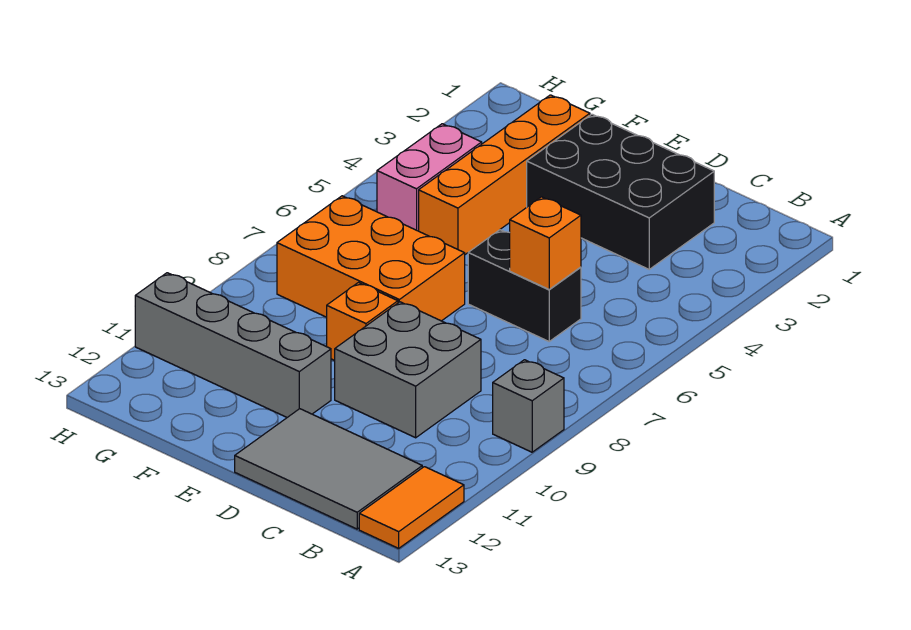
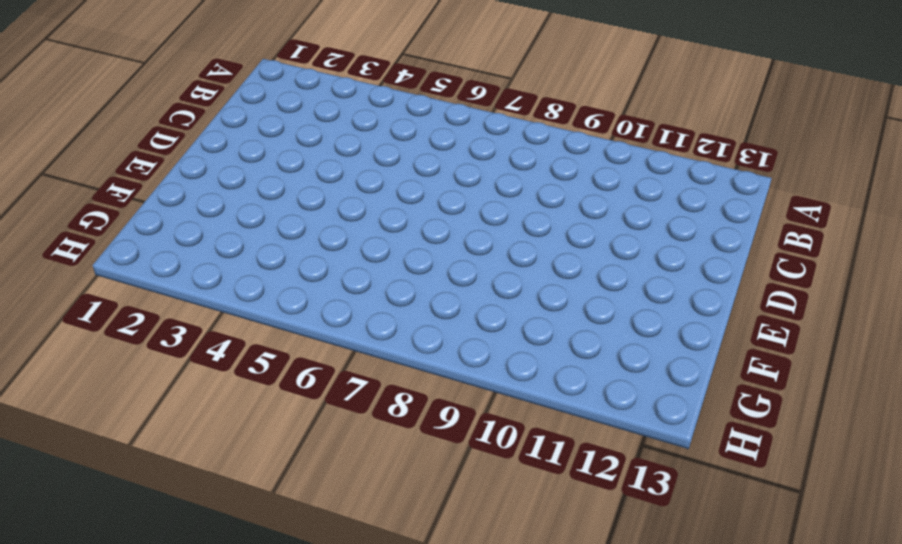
none -> grey brick A9 level 1
none -> orange tile A12:A13 level 1
none -> grey tile B12:D13 level 1

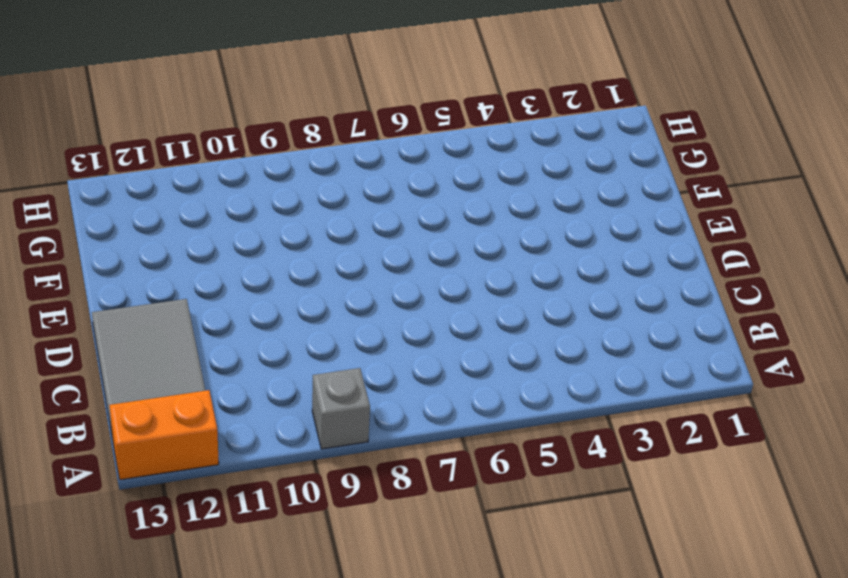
orange brick A12:A13 level 1 -> orange tile A12:A13 level 1
none -> black brick C2:E3 level 1
none -> black brick C6:D6 level 1
none -> grey brick C9:D10 level 1

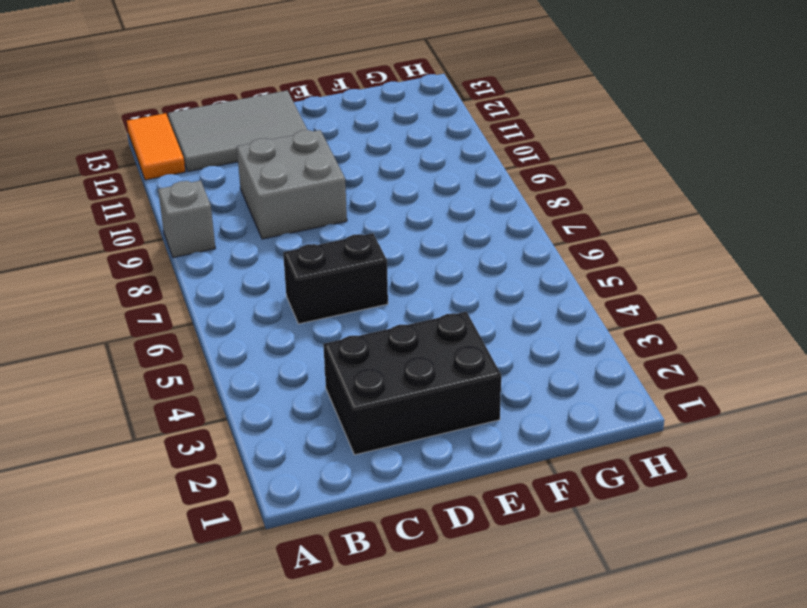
none -> orange brick E7:G8 level 1
none -> orange brick E9 level 1
none -> grey brick E11:H11 level 1

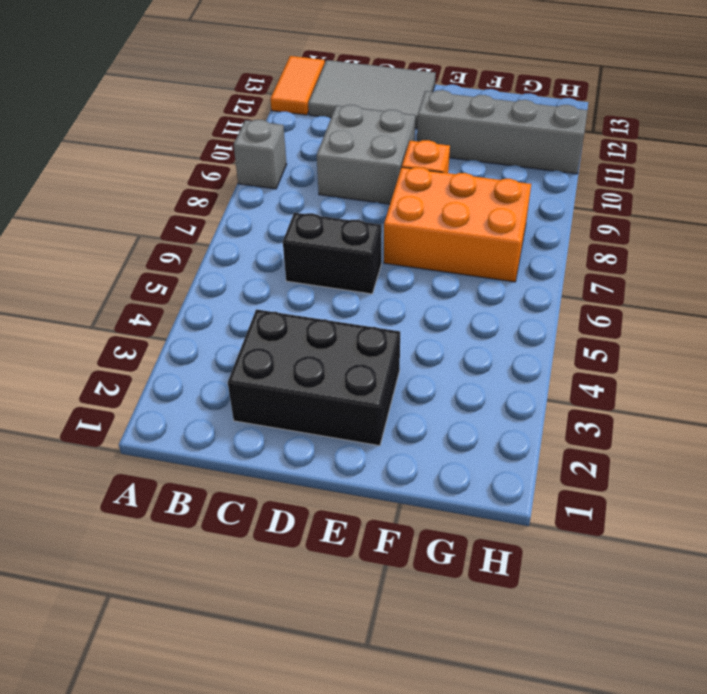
none -> orange brick F2:F5 level 1
none -> pink brick G4:G5 level 1
none -> orange brick C6 level 2

